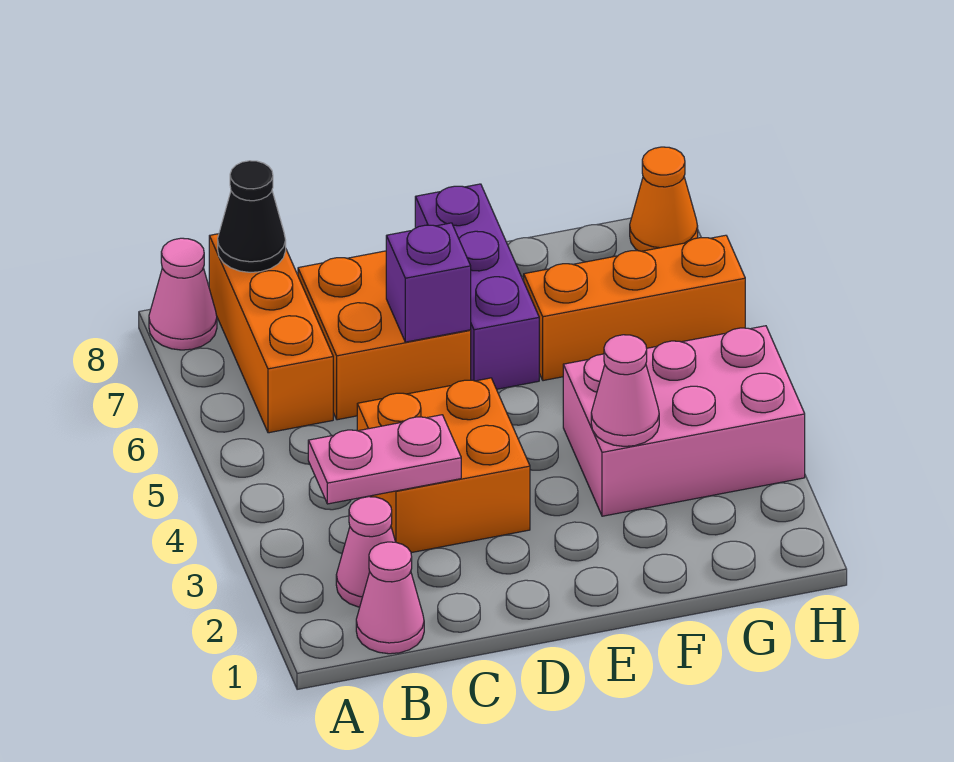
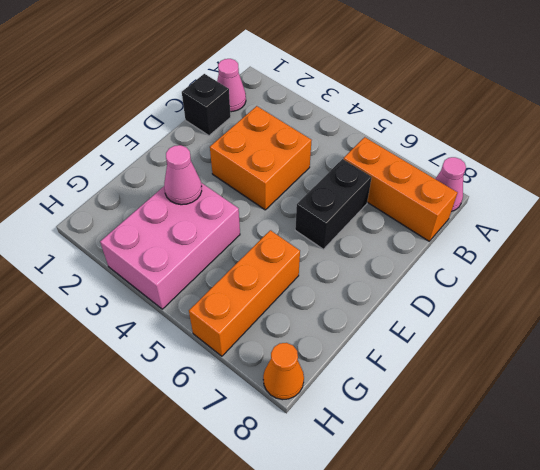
black brick C1 level 1 -> none
black brick C6:D6 level 1 -> orange brick C6:D7 level 1
none -> pink cone B2 level 1
none -> purple brick E6:E8 level 1
none -> pink plate B3:C3 level 2

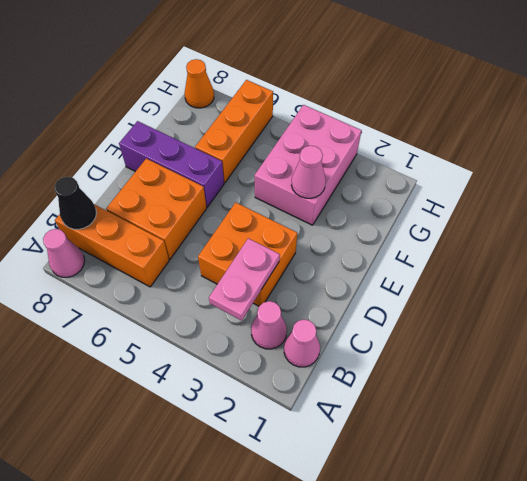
none -> purple brick D6 level 2

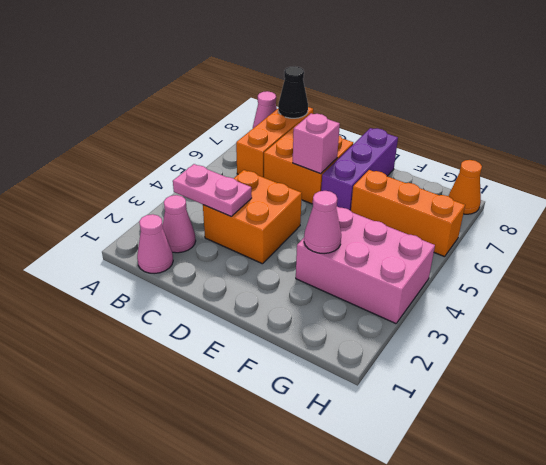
pink brick D6 level 2 -> purple brick D6 level 2

